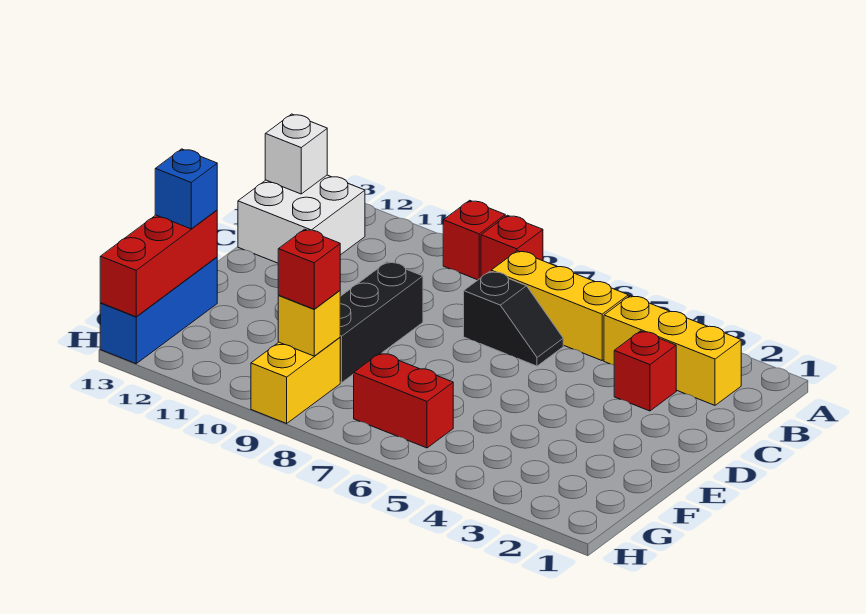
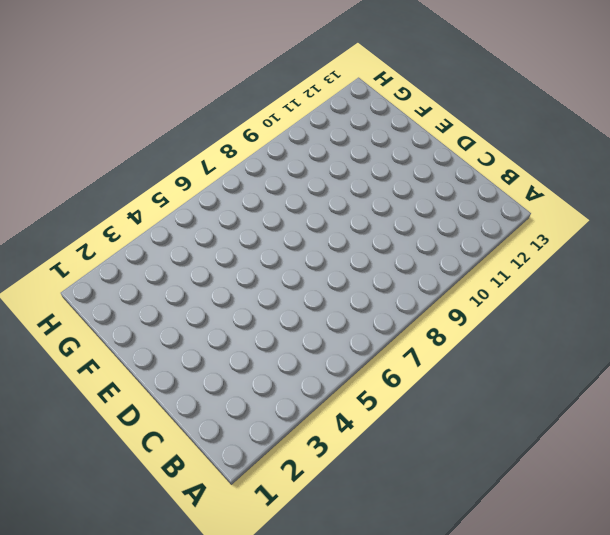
none -> red brick A8 level 1
none -> red brick A9 level 1
none -> yellow brick B2:B4 level 1

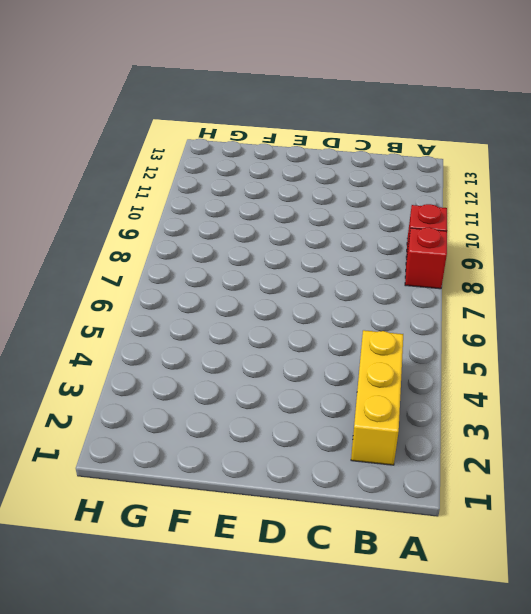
none -> yellow brick B5:B7 level 1
none -> white brick B12:C13 level 1
none -> red brick C3 level 1

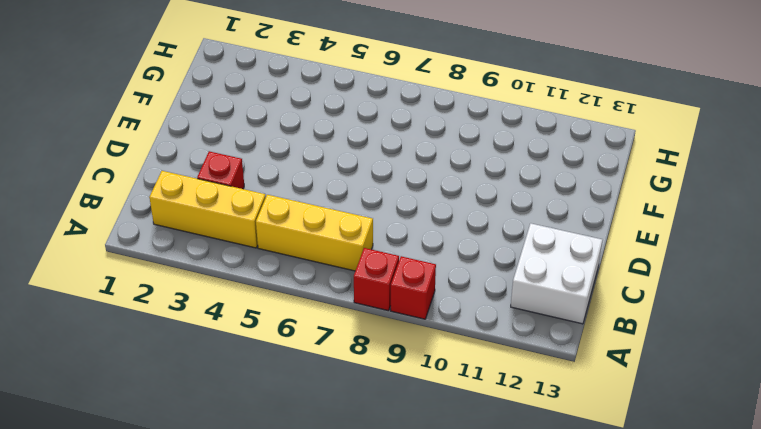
none -> black slope C6:C7 level 1 top 7
none -> black brick D9:F9 level 1
none -> blue brick F13:H13 level 1

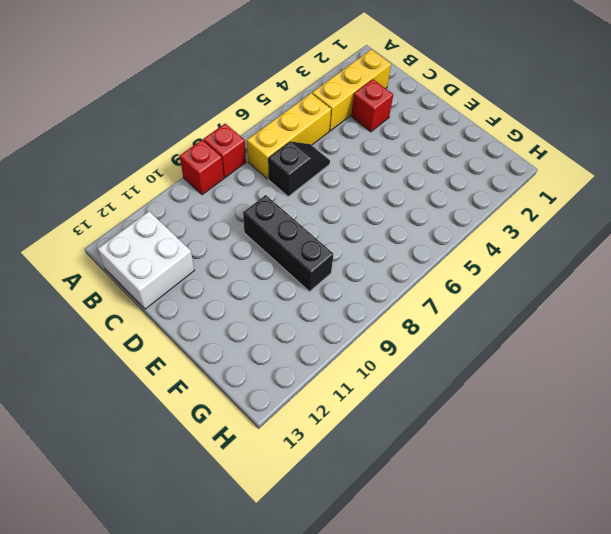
none -> blue brick F13:H13 level 1
none -> red brick G6:G7 level 1
none -> yellow brick G9:H9 level 1

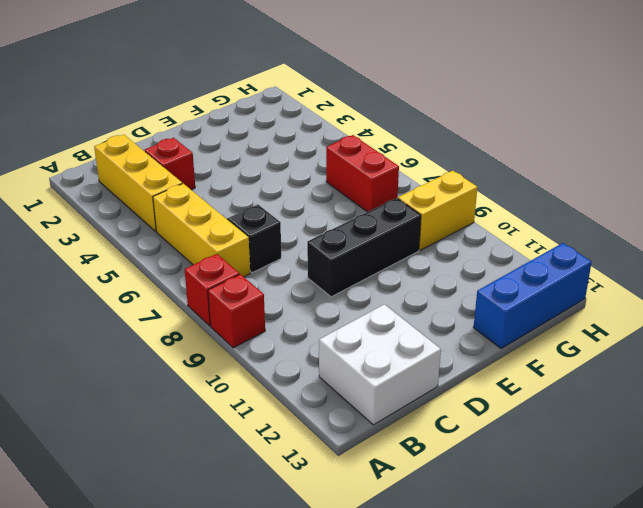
none -> white brick B13 level 2
none -> red brick F13:H13 level 2
none -> yellow brick G9 level 2

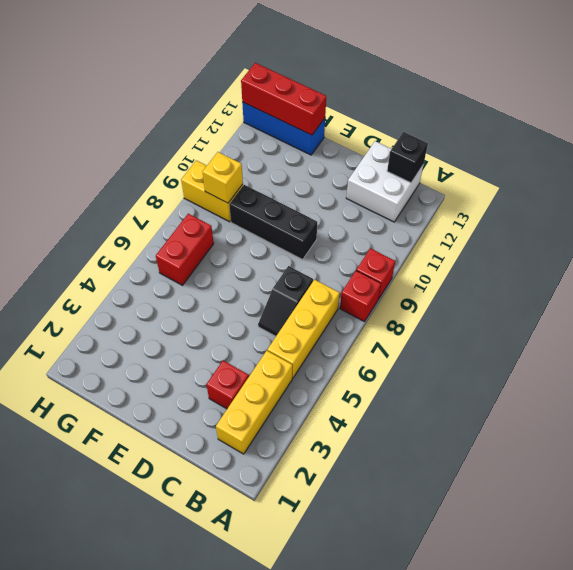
black brick B13 level 2 -> white brick B13 level 2
none -> blue brick F13 level 3
none -> red brick G9 level 3

